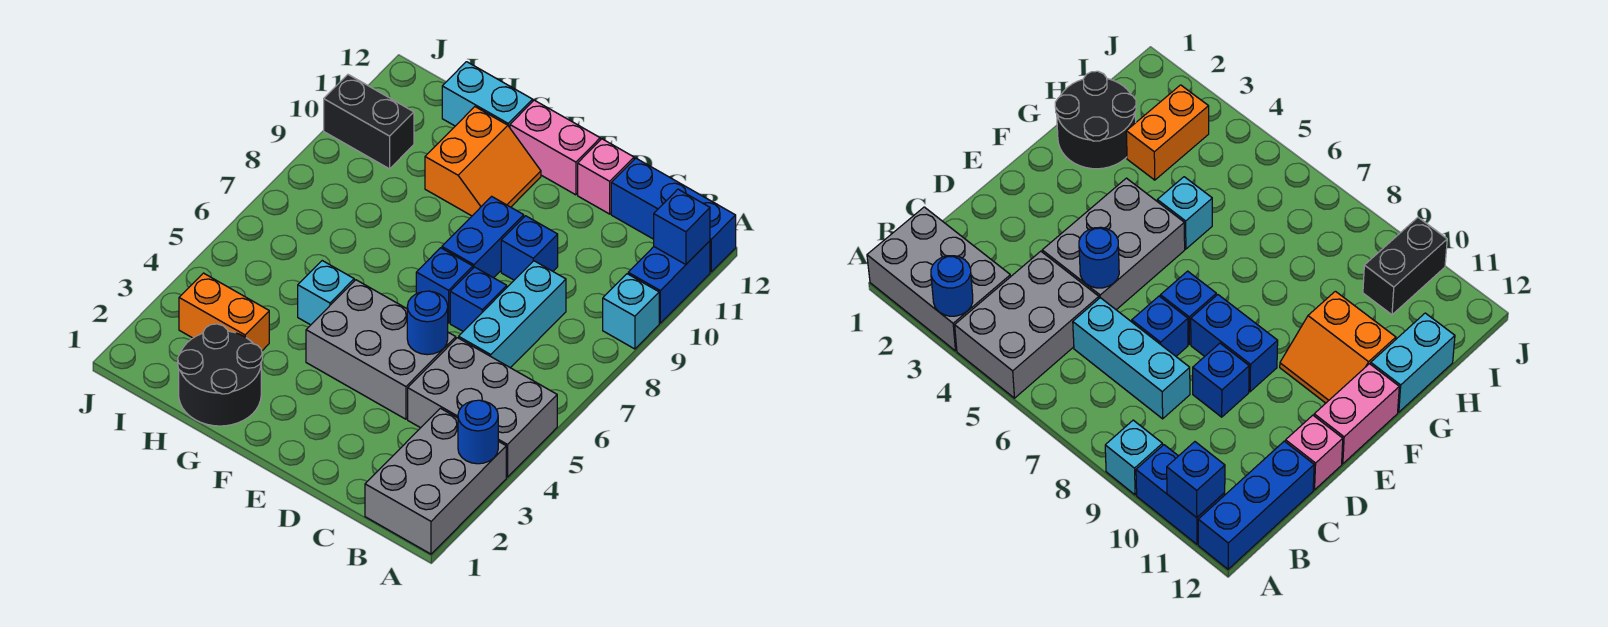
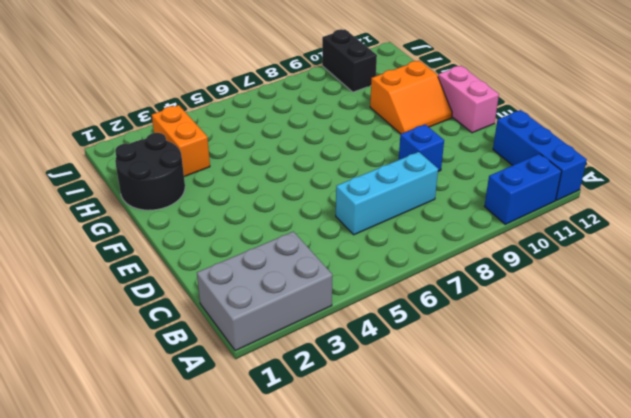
none -> grey brick A4:C5 level 1
none -> cyan brick A9 level 1
none -> grey brick D4:F5 level 1

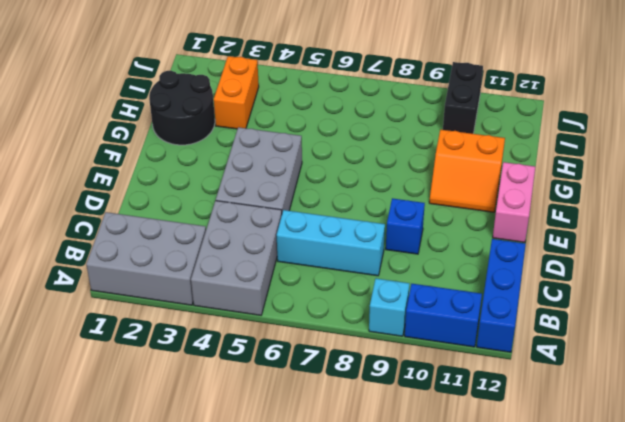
none -> blue brick D7 level 1
none -> pink brick D12 level 1
none -> blue brick E7 level 1

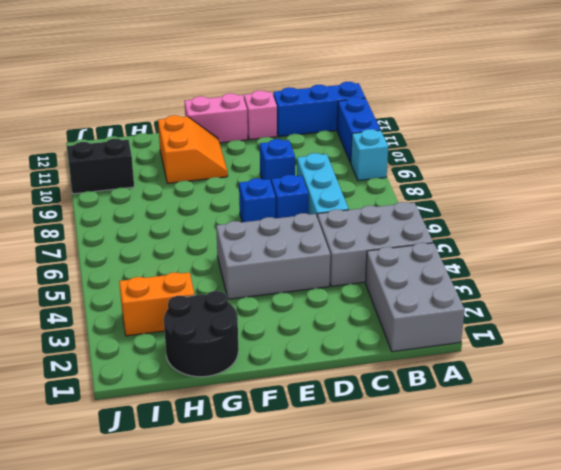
none -> blue brick E8:E9 level 1
none -> cyan brick G5 level 1
none -> cyan brick G12:H12 level 1

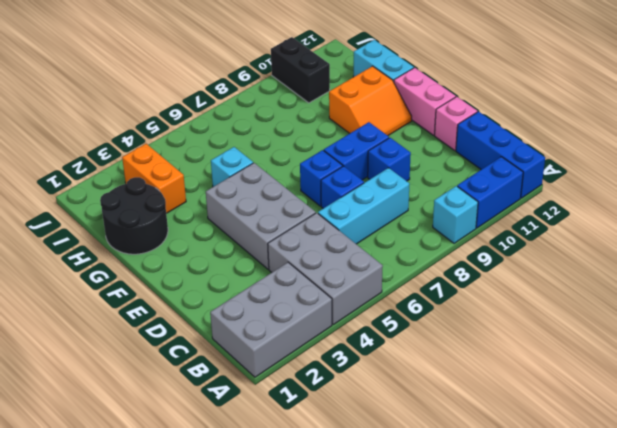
none -> blue round brick A3 level 2
none -> blue brick A11 level 2
none -> blue round brick D5 level 2

